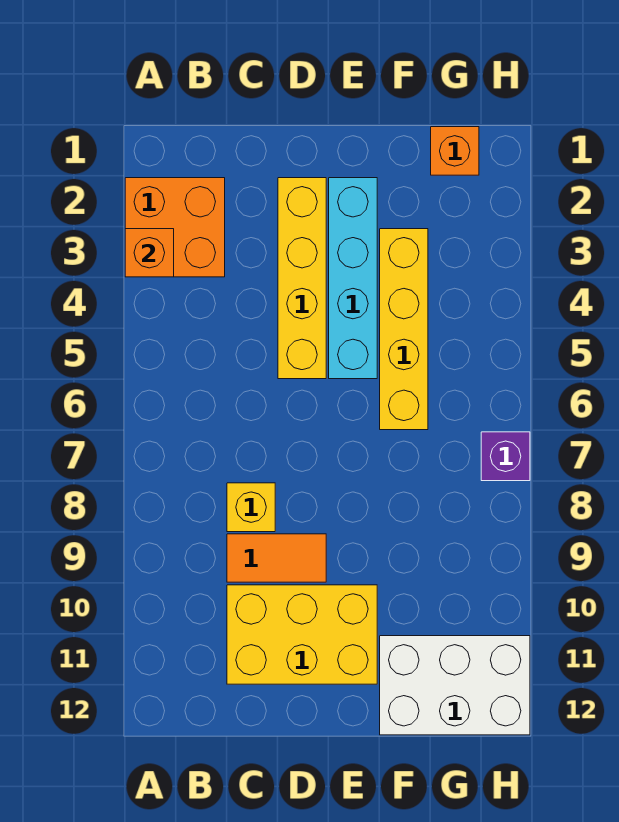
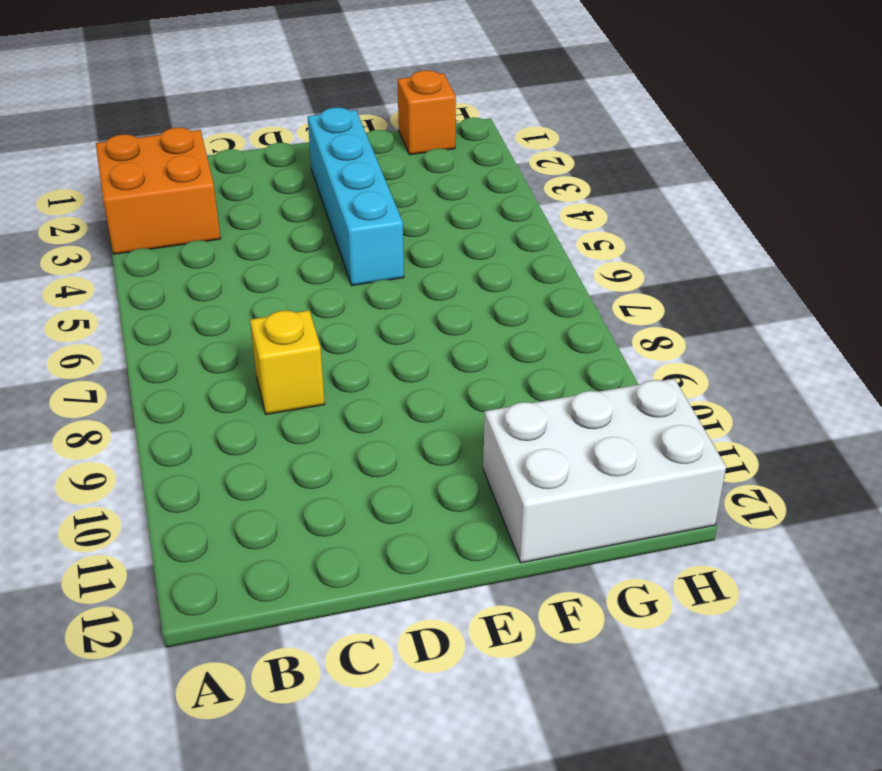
none -> orange tile C9:D9 level 1
none -> yellow brick C10:E11 level 1

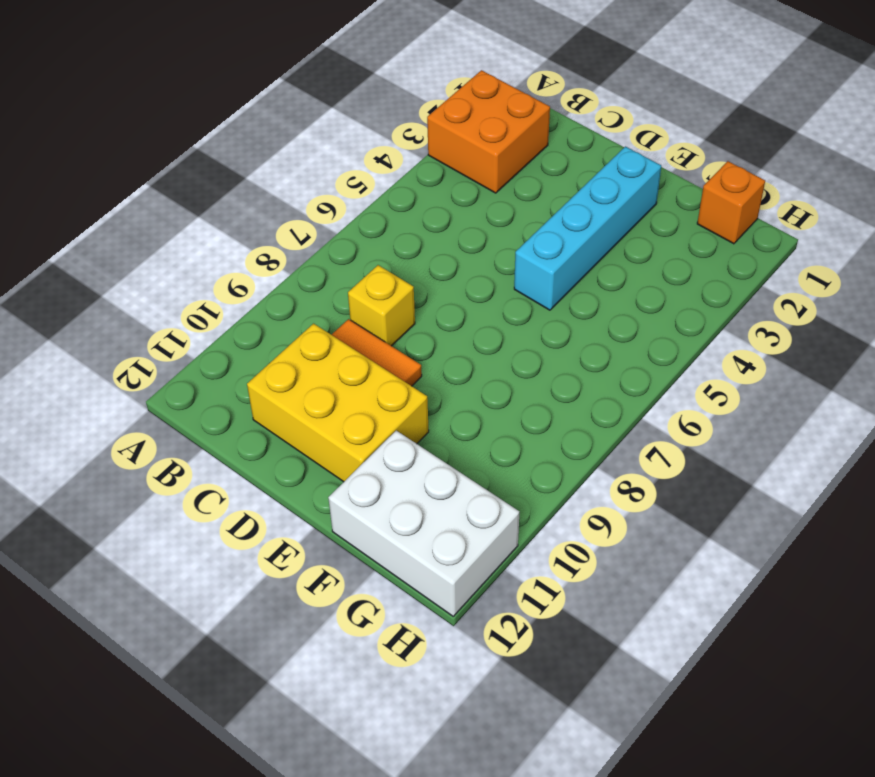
none -> yellow brick D2:D5 level 1
none -> yellow brick F3:F6 level 1

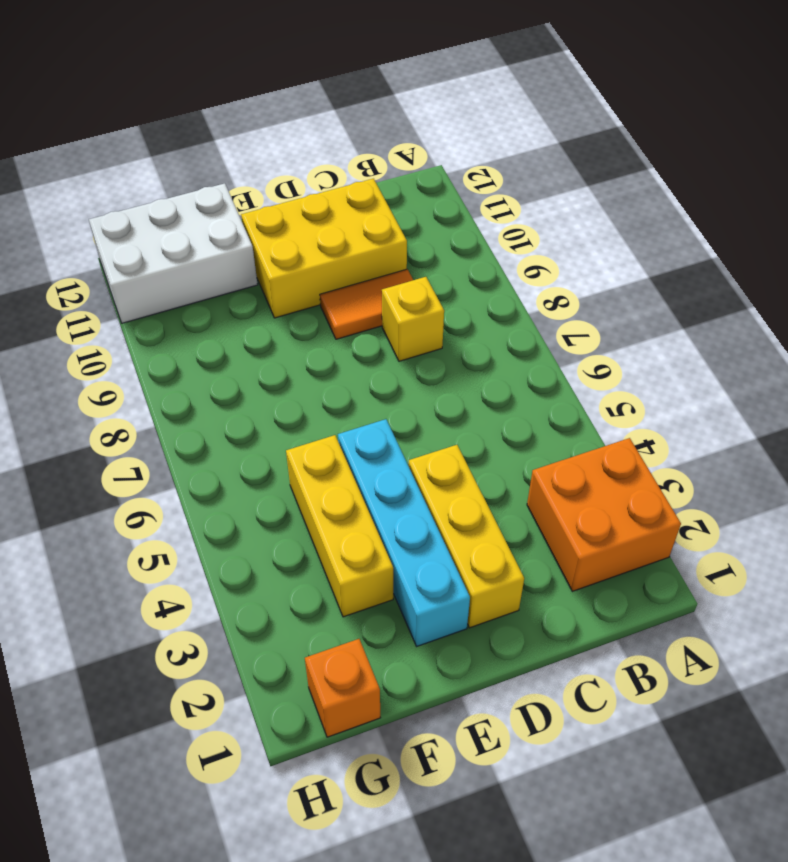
yellow brick D2:D4 level 1 -> yellow brick D2:D5 level 1
yellow brick F3:F5 level 1 -> yellow brick F3:F6 level 1
none -> purple brick H7 level 1
none -> orange brick A3 level 2

